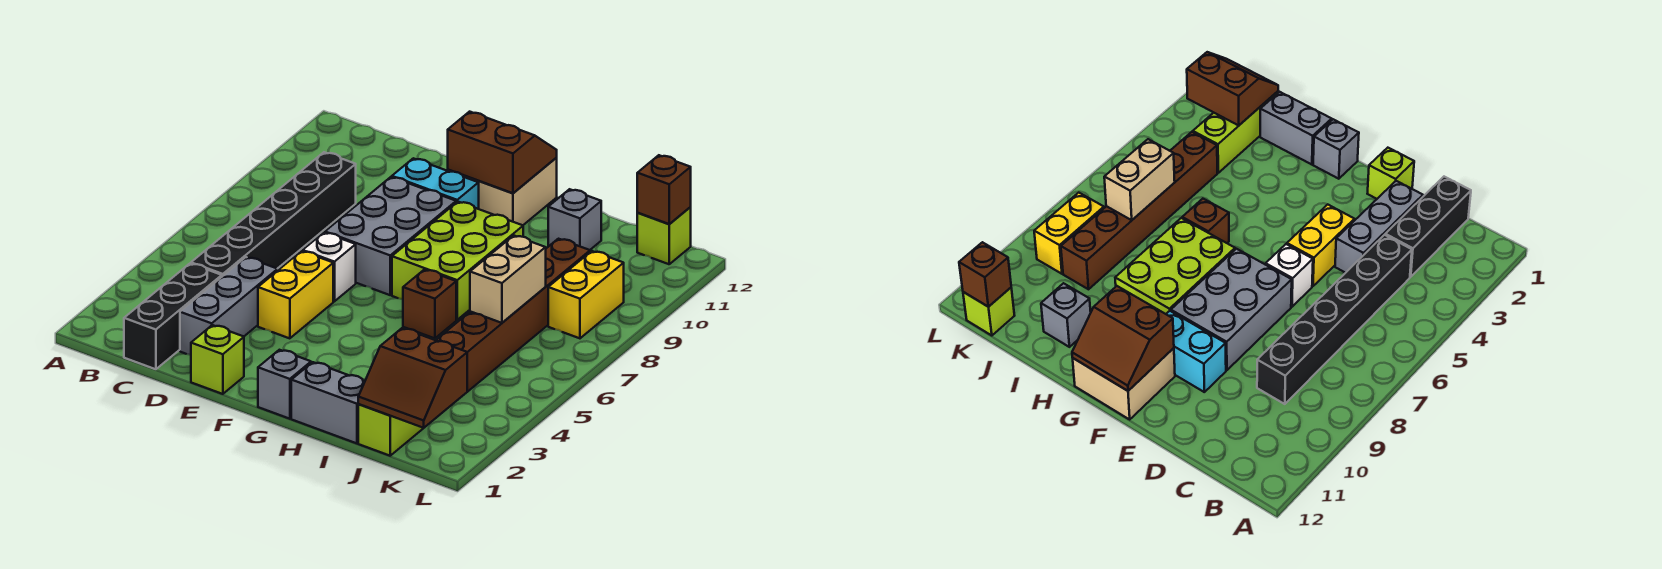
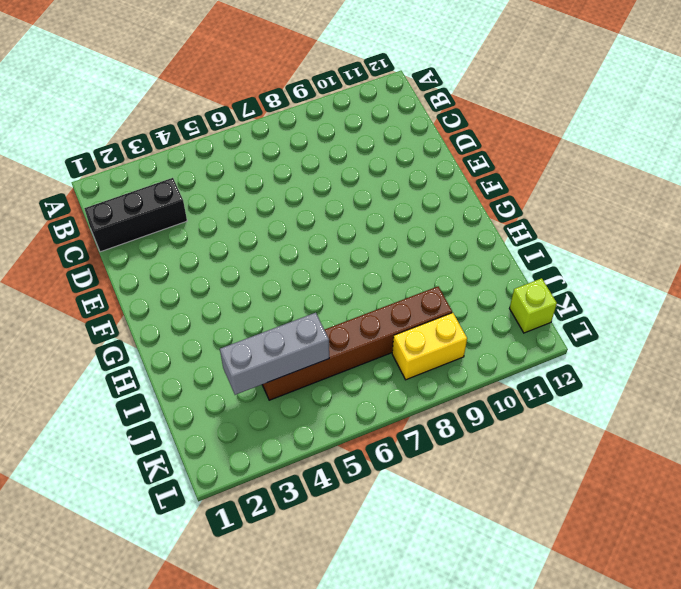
grey brick J3:J5 level 2 -> grey brick D2:D4 level 1
none -> black brick C4:C9 level 1
none -> lime brick E1 level 1
none -> yellow brick E4:E5 level 1

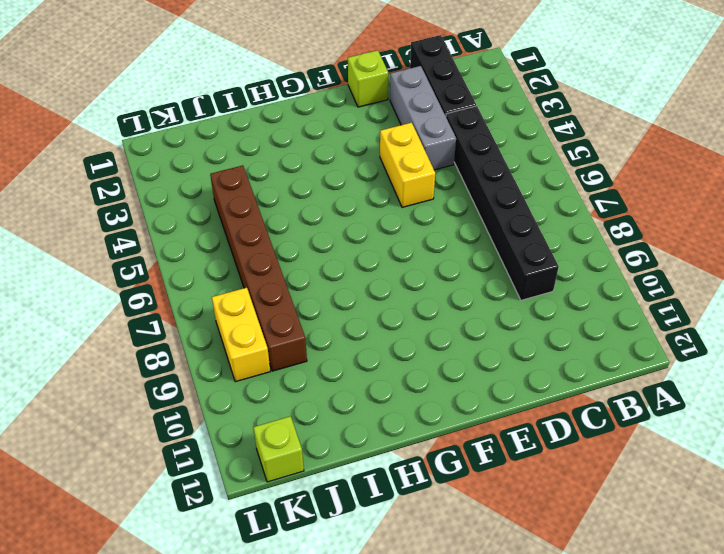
none -> white brick E6 level 1
none -> grey brick E7:F9 level 1
none -> cyan brick E10:F10 level 1

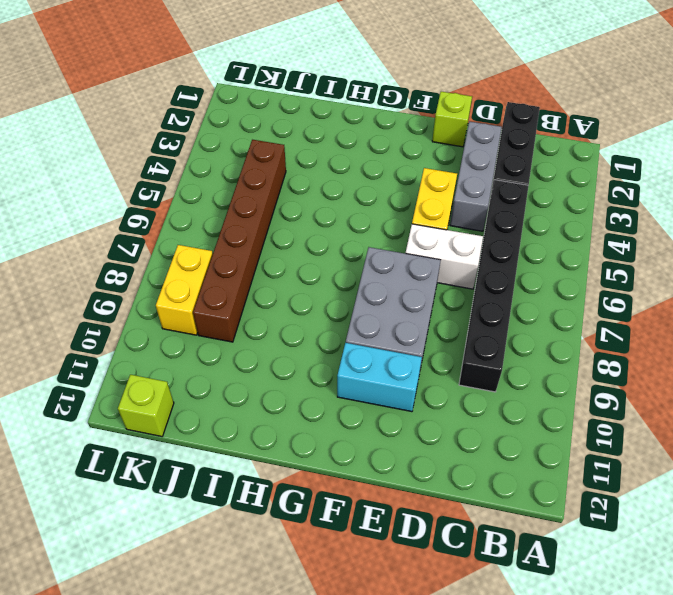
white brick D6:E6 level 1 -> white brick E6 level 1
none -> tan brick F11:G12 level 1
none -> grey brick G1 level 1
none -> lime brick G7:H9 level 1

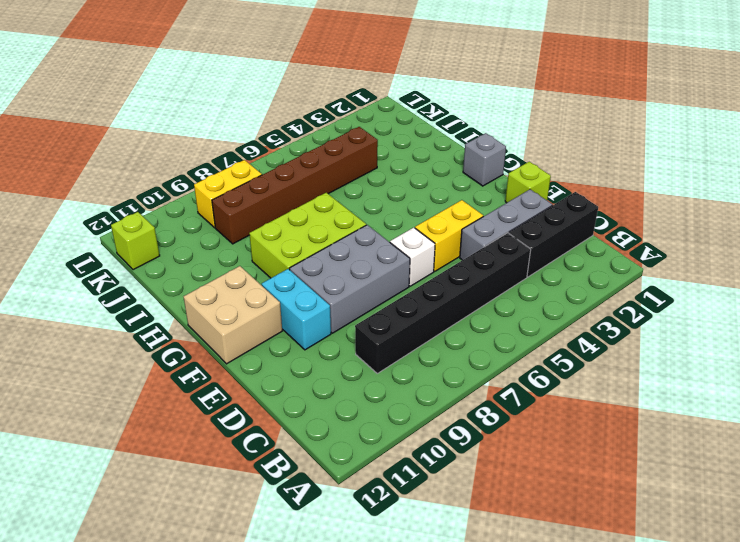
none -> grey brick H1:I1 level 1
none -> brown brick H6 level 1
none -> grey brick I11 level 1

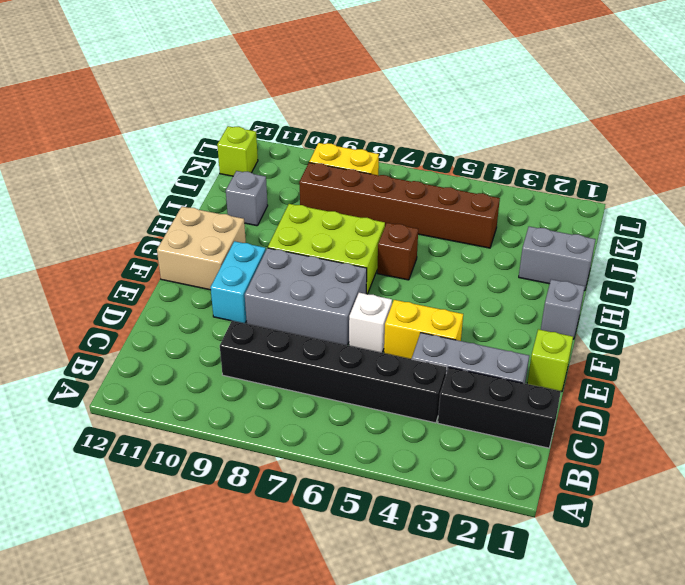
grey brick I1:I2 level 1 -> grey brick H1:I1 level 1
none -> lime brick J1:J3 level 1
none -> brown slope F11:G12 level 2 top 11
none -> brown slope J1:K2 level 2 top 2

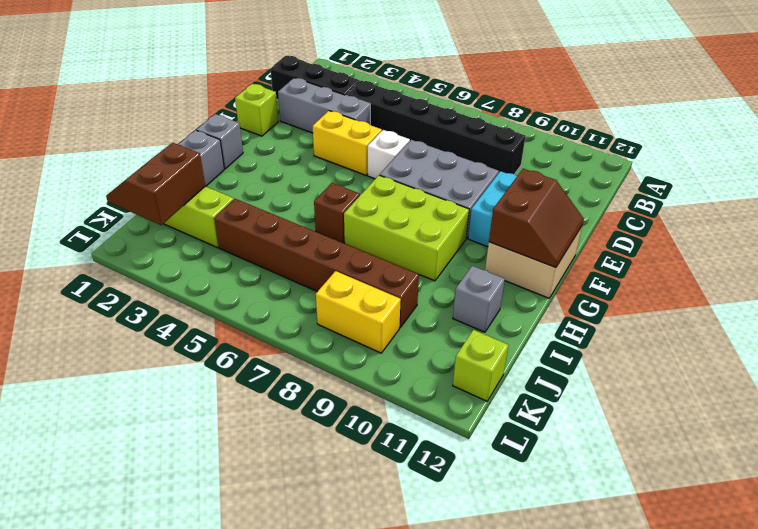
none -> tan brick J6:J7 level 2
none -> brown brick K12 level 2

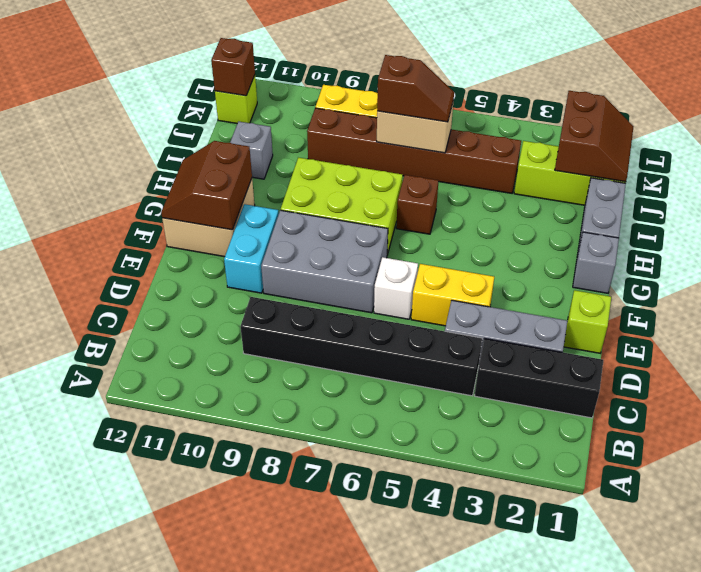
brown slope J6:J7 level 3 top 7 -> none

